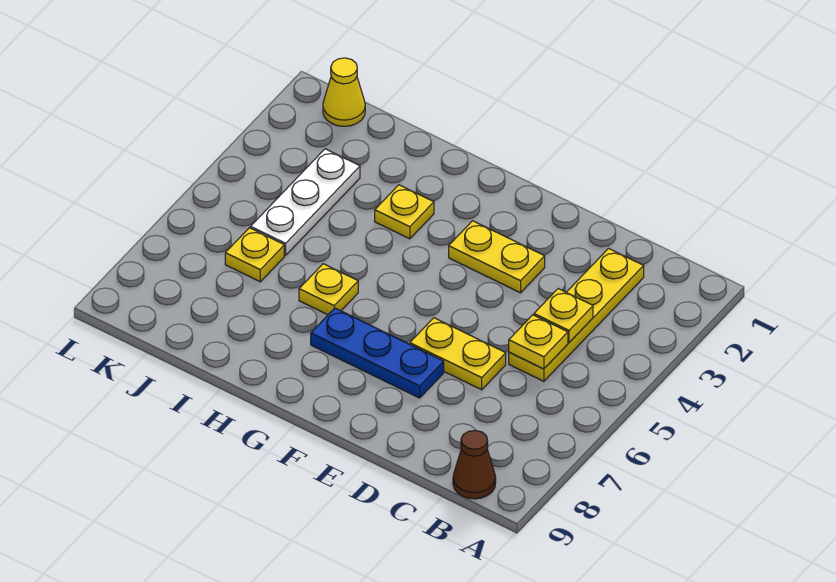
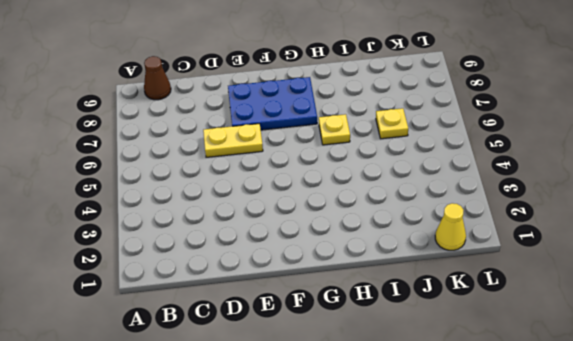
blue plate E7:G8 level 1 -> blue plate E7:G7 level 1
none -> yellow plate C2:C5 level 1
none -> yellow plate E3:F3 level 1
none -> yellow plate H3 level 1

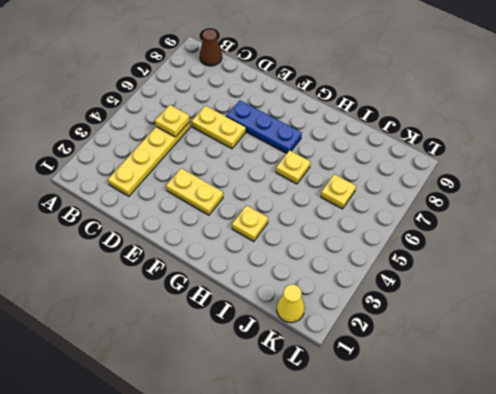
none -> white plate J3:J5 level 1
none -> yellow plate C4 level 2

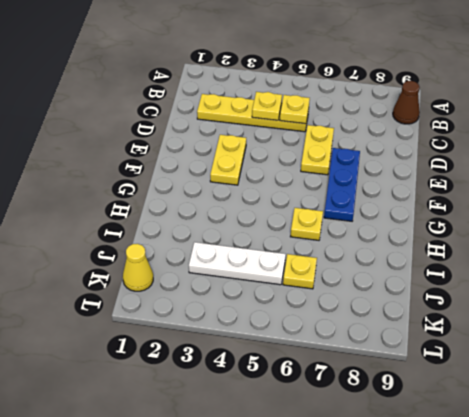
none -> yellow plate H3 level 1

